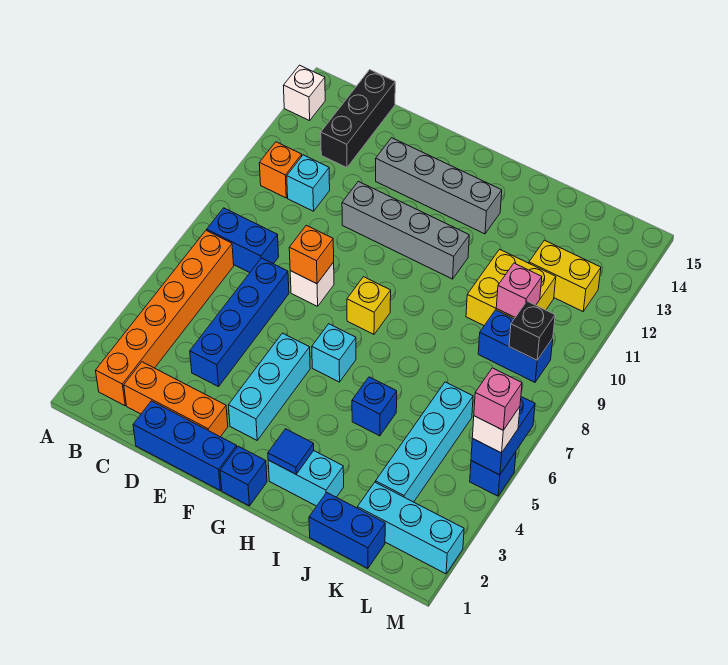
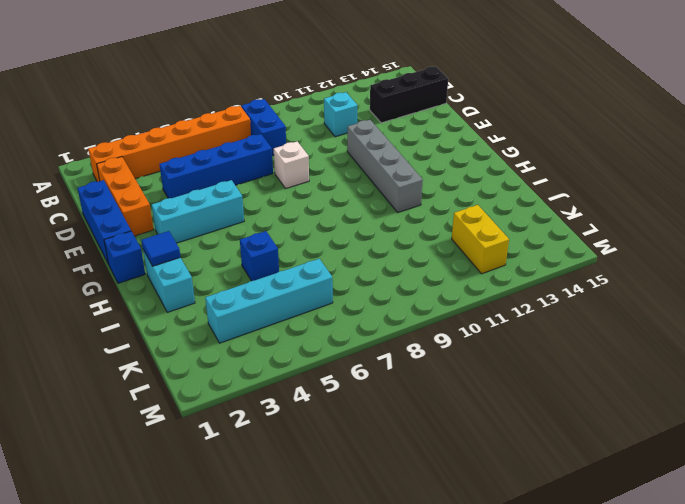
none -> white brick A14 level 1
none -> orange brick B11 level 1
none -> grey brick E13:H13 level 1
none -> cyan brick G6 level 1

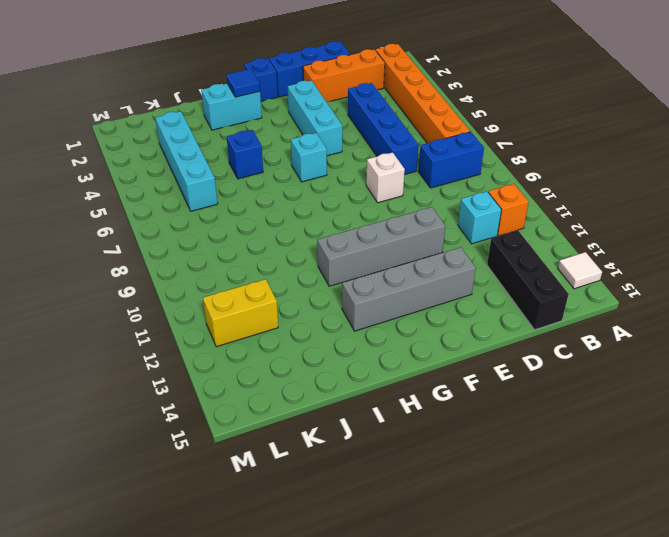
white tile A14 level 1 -> white brick A14 level 1
none -> yellow brick G8 level 1
none -> blue brick J1:K1 level 1
none -> yellow brick J10:K11 level 1
none -> cyan brick K2:M2 level 1

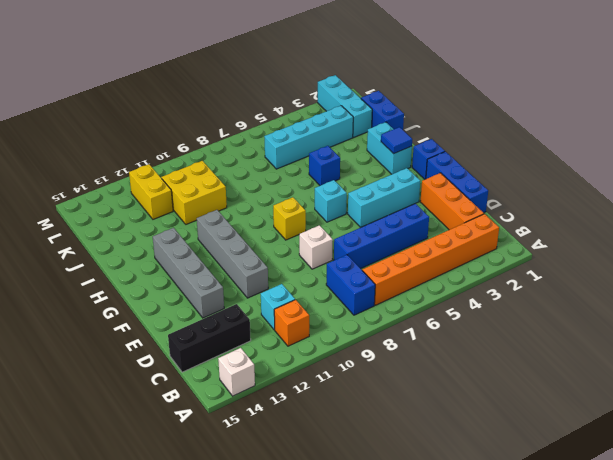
none -> blue brick K9:L9 level 1
none -> blue brick M5 level 1
none -> orange brick E8 level 2
none -> pink brick K10 level 2

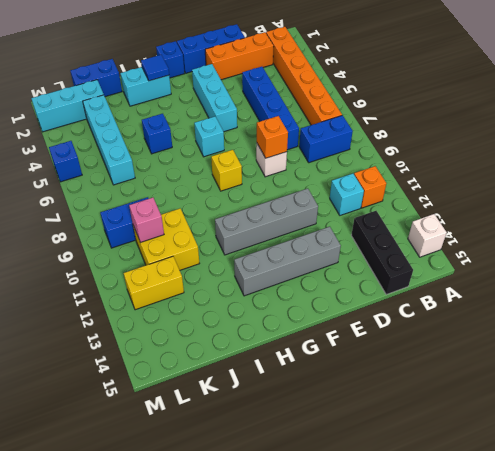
none -> black brick L9 level 2
none -> blue brick M5:M6 level 2
none -> white brick M5 level 3
none -> pink brick M5 level 4

